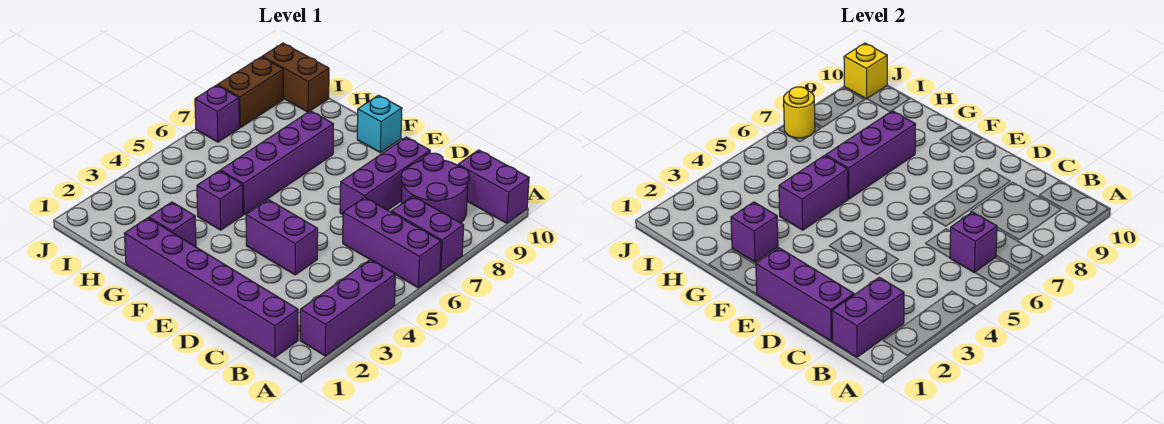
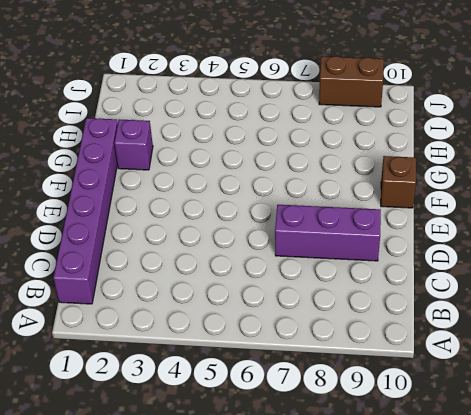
brown brick F10 level 1 -> cyan brick F10 level 1
none -> purple brick A2:A4 level 1
none -> purple brick A6:C6 level 1
none -> purple brick A7:B7 level 1

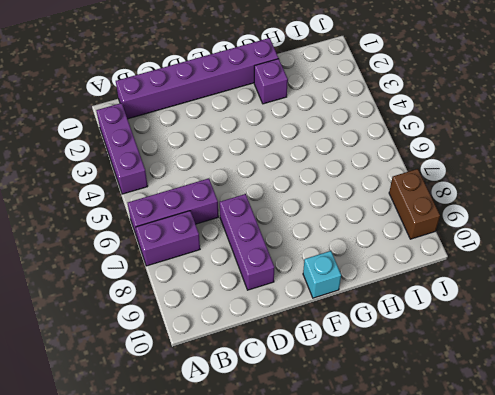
none -> purple brick A10:B10 level 1
none -> purple round brick B8:C9 level 1
none -> purple brick D4:E4 level 1

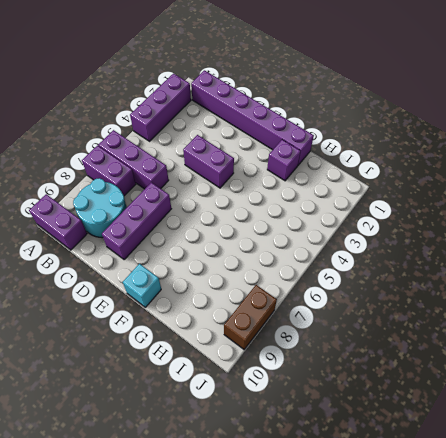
cyan round brick B8:C9 level 1 -> purple round brick B8:C9 level 1
none -> purple brick G4 level 1
none -> purple brick G5:G8 level 1
none -> brown brick I10:J10 level 1

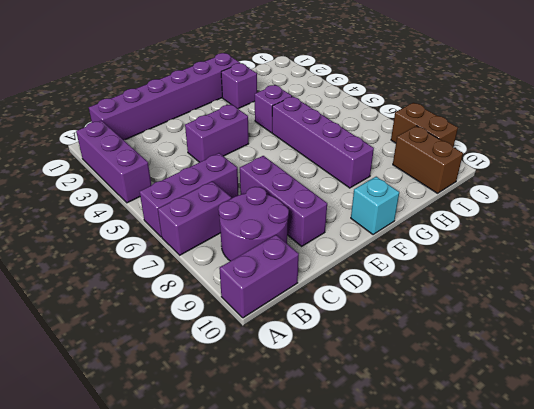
brown brick I9:I10 level 1 -> brown brick I10:J10 level 1
none -> purple brick J7 level 1
none -> purple brick B1:B2 level 2
none -> purple brick B6 level 2

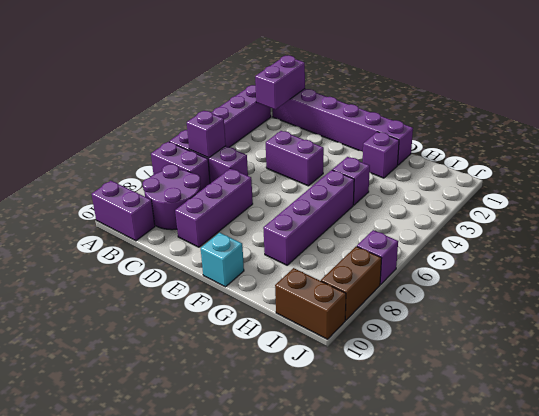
none -> purple brick C1:E1 level 2
none -> purple brick G2 level 2
none -> purple brick G4:G5 level 2

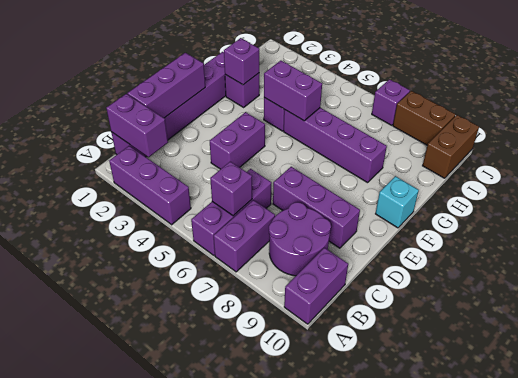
none -> purple brick G6:G8 level 2
none -> yellow round brick J7 level 2
none -> yellow brick J10 level 2

